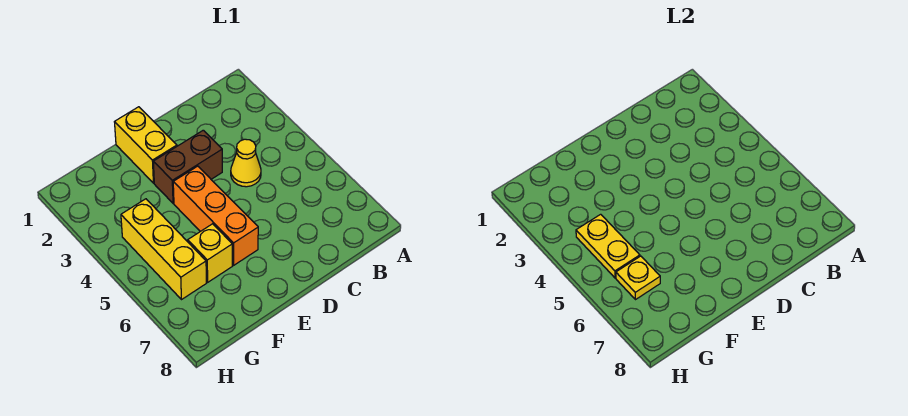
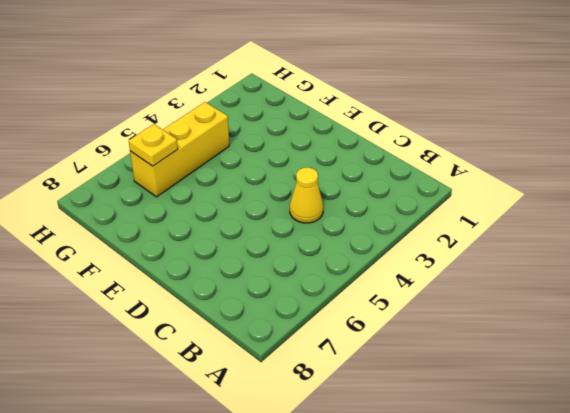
none -> brown brick D3:E3 level 1
none -> yellow brick E1:E2 level 1

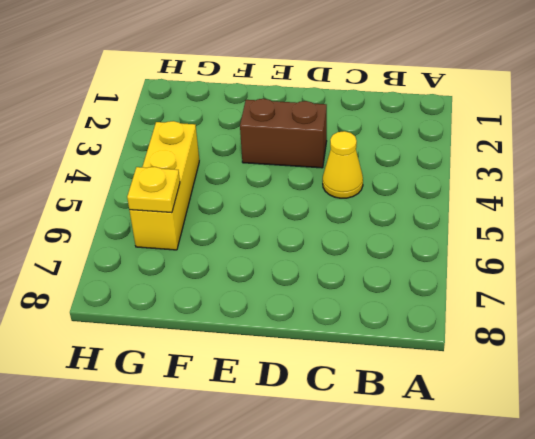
none -> yellow brick E1:E2 level 1
none -> orange brick E4:E6 level 1

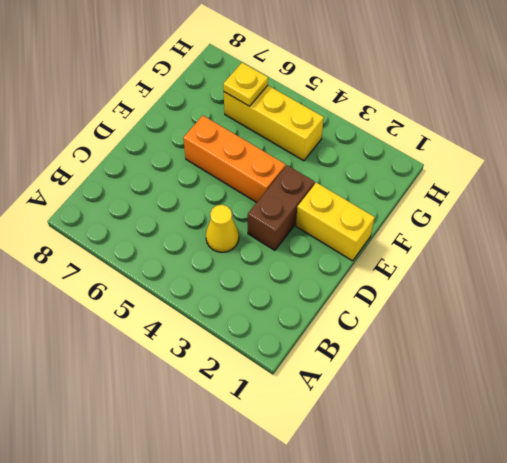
none -> yellow brick F6 level 1
none -> yellow plate G4:G5 level 2

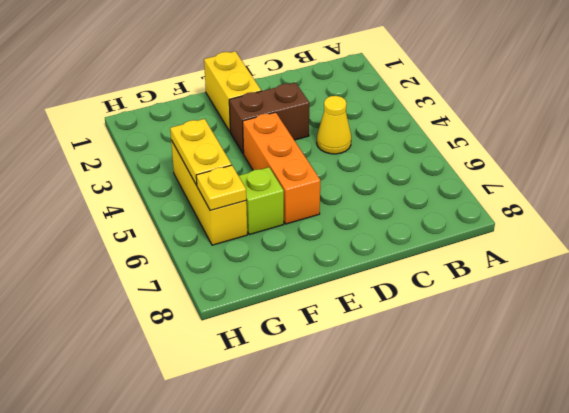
lime brick F6 level 1 -> yellow brick F6 level 1

